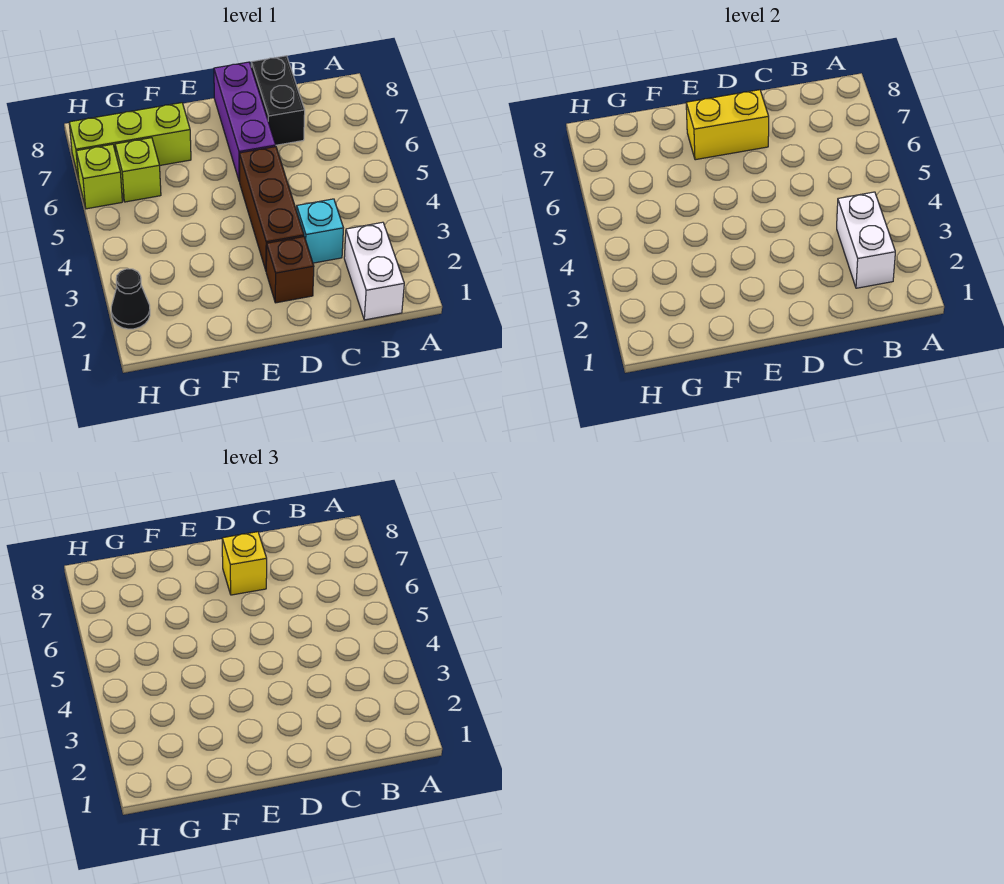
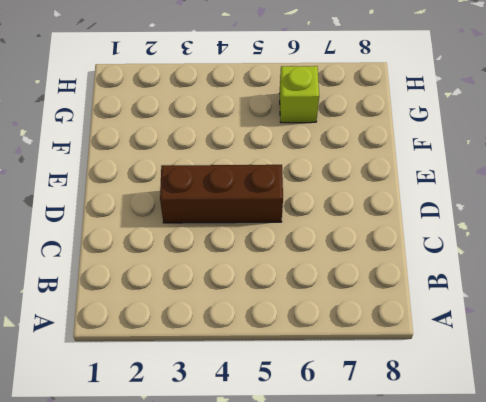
none -> white brick B1:B2 level 1
none -> cyan brick C3 level 1
none -> black brick C7:C8 level 1

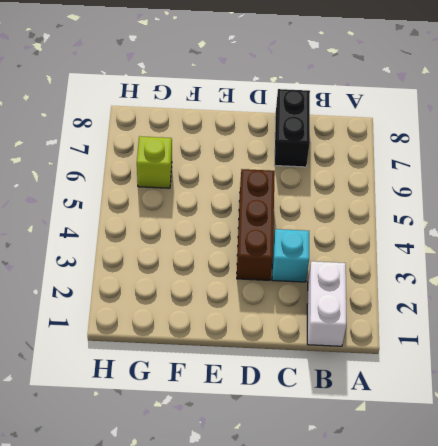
none -> brown brick D2 level 1
none -> purple brick D6:D8 level 1
none -> lime brick F7:H7 level 1

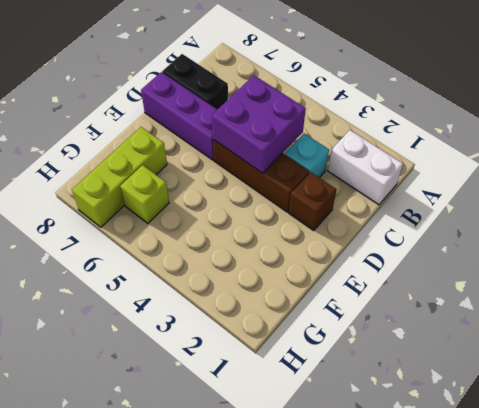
purple brick C4:D5 level 2 -> none
none -> black cone H2 level 1
none -> lime brick H6 level 1
none -> white brick B2:B3 level 2

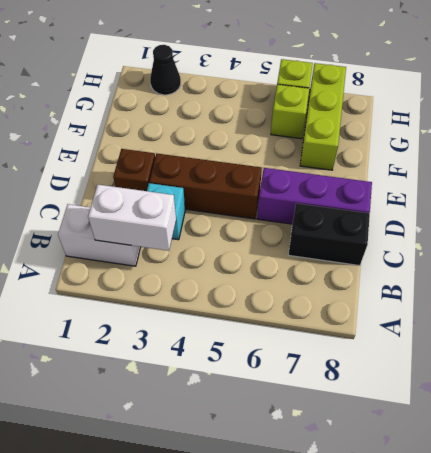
none -> yellow brick D7:E7 level 2
none -> yellow brick D7 level 3

